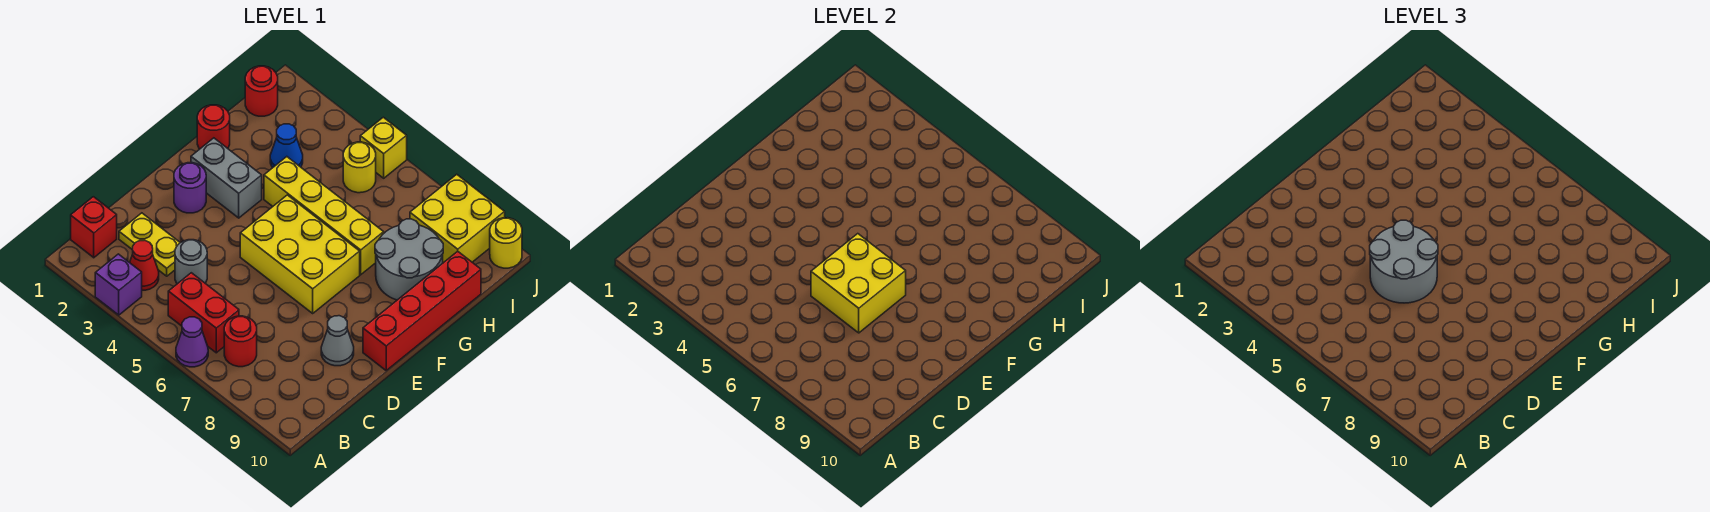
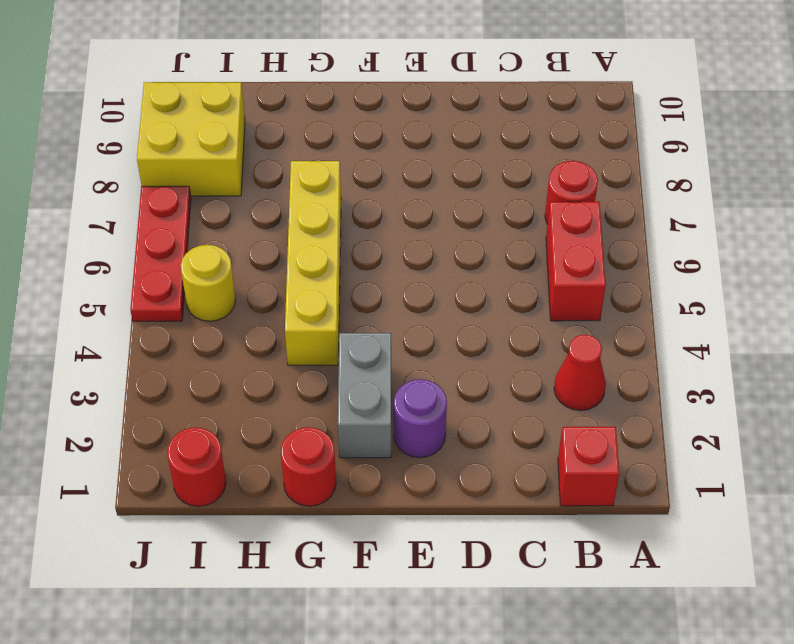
red plate J5:J7 level 1 -> yellow brick J5 level 1
none -> purple brick A3 level 1
none -> purple cone A6 level 1
none -> yellow plate C2:C3 level 1

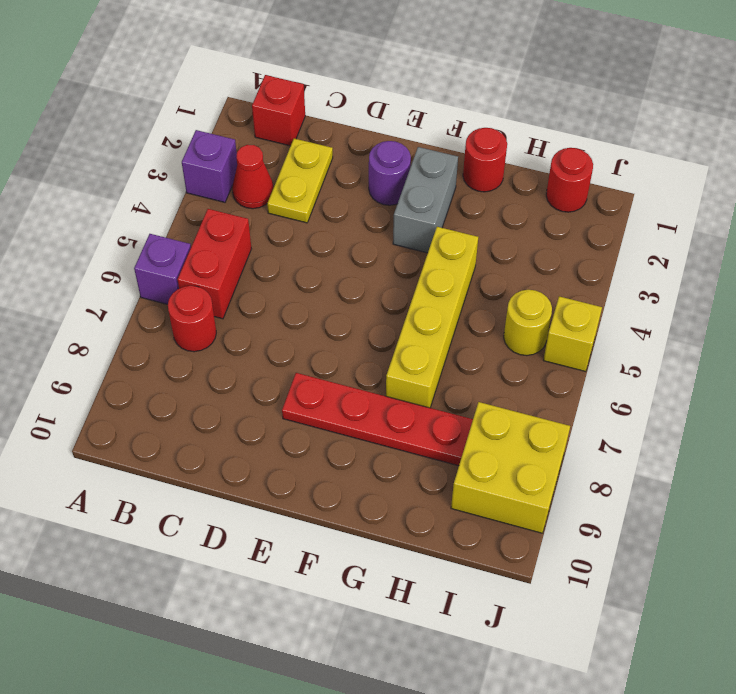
purple brick A6 level 1 -> purple cone A6 level 1
red plate E8:H8 level 1 -> grey round brick G8:H9 level 1
none -> grey round brick C4 level 1
none -> grey cone D9 level 1
none -> yellow brick E5:F7 level 1

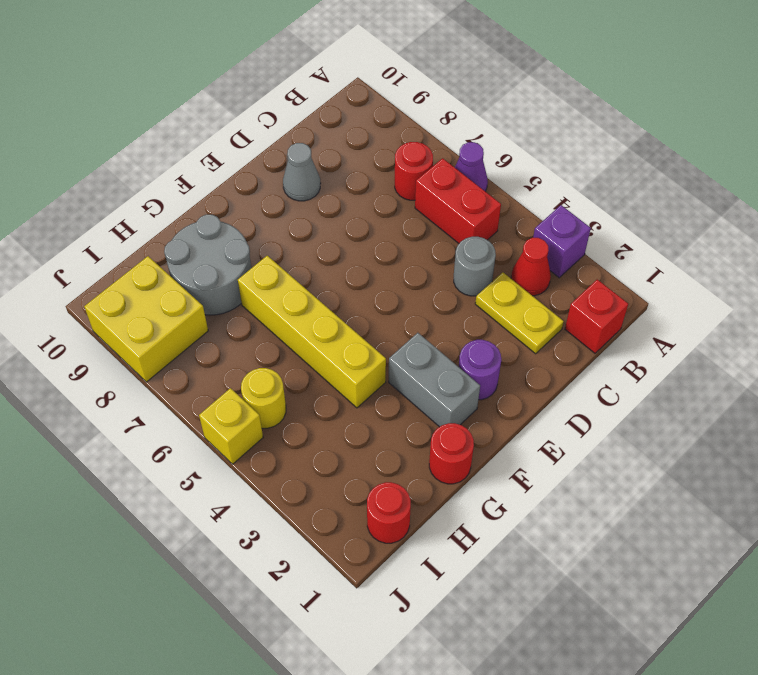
none -> yellow brick E5:F7 level 1
none -> red brick E10:H10 level 1
none -> blue cone H3 level 1

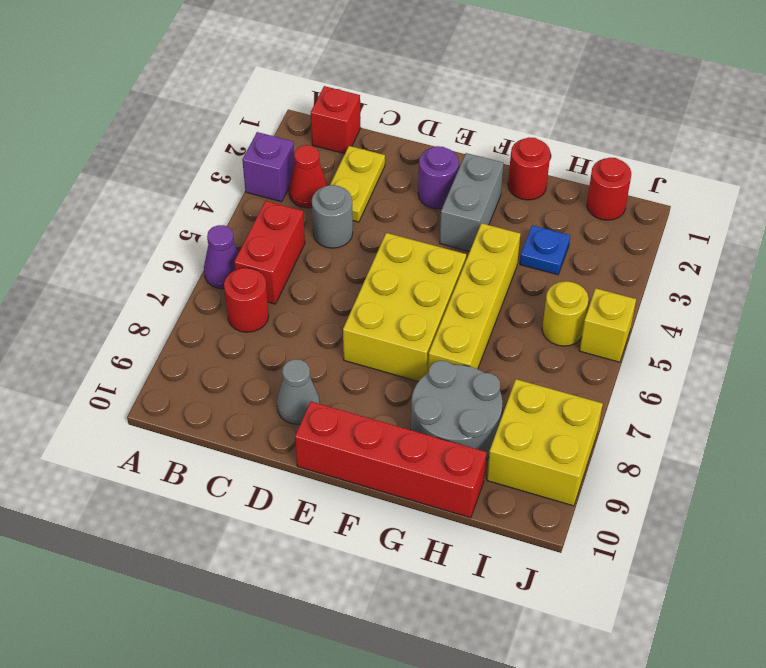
blue plate H3 level 1 -> blue cone H3 level 1
none -> yellow round brick J10 level 1
none -> yellow brick D6:E7 level 2
none -> grey round brick D5:E6 level 3

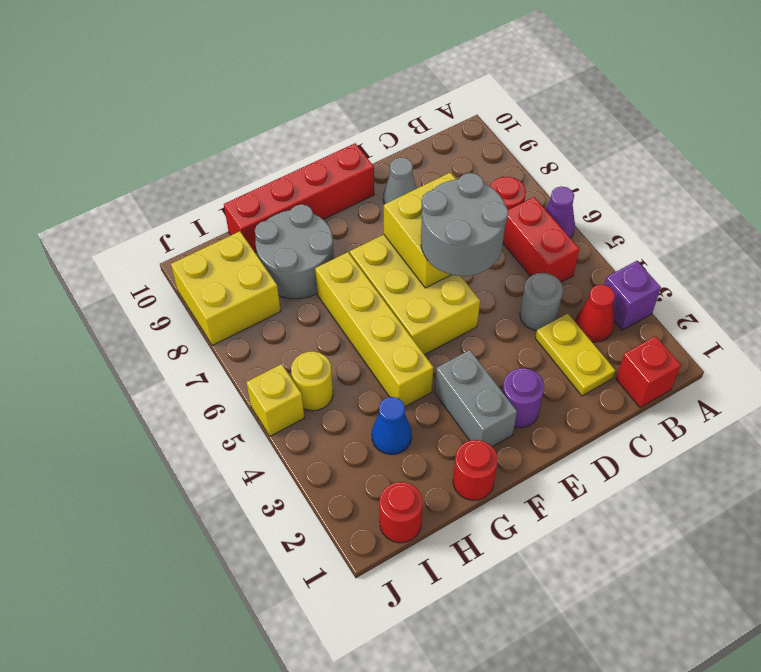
none -> yellow round brick J10 level 1

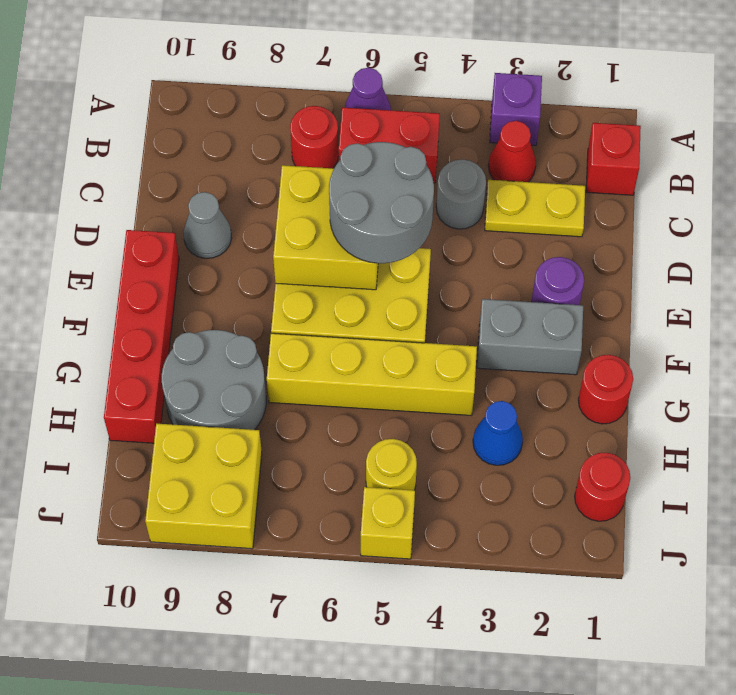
none -> yellow round brick J10 level 1

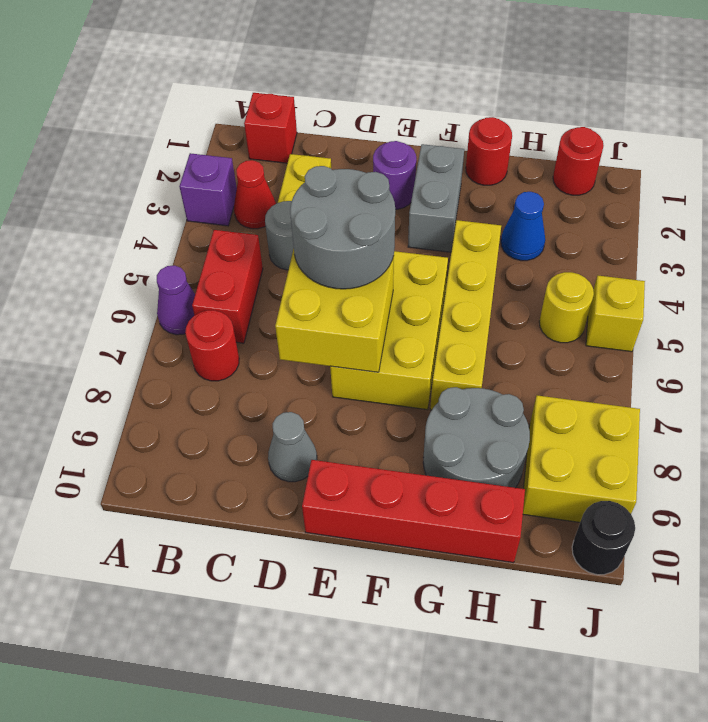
black round brick J10 level 1 -> yellow round brick J10 level 1

